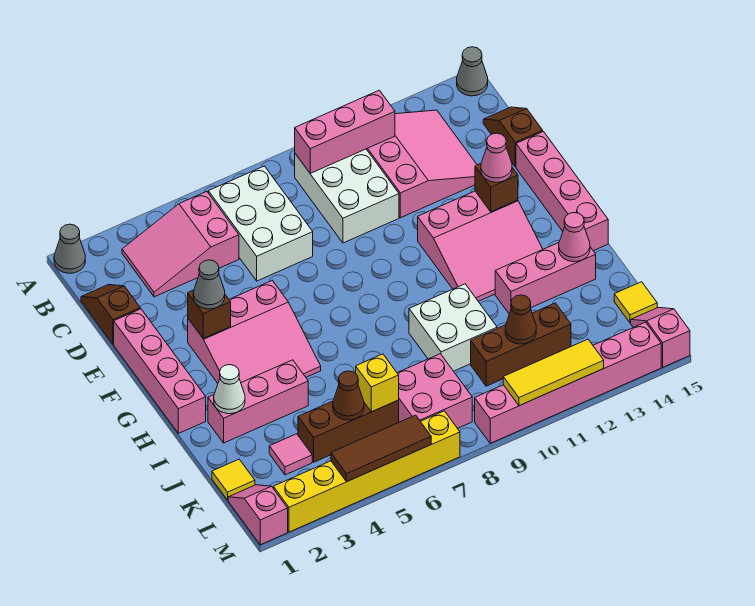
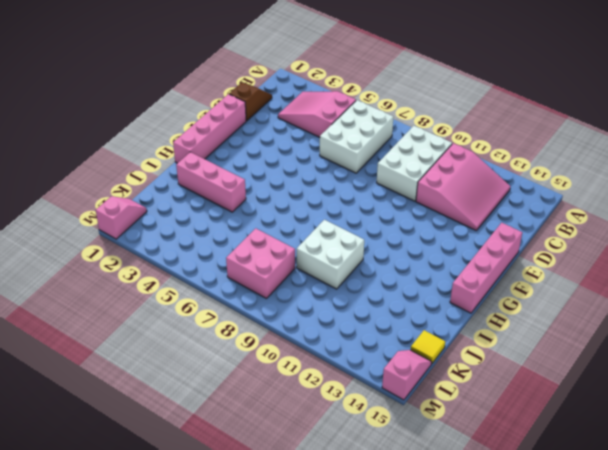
none -> grey cone A1 level 1
none -> grey cone A15 level 1
none -> brown slope C15:D15 level 1 top D
none -> pink slope F3:H5 level 1 top F

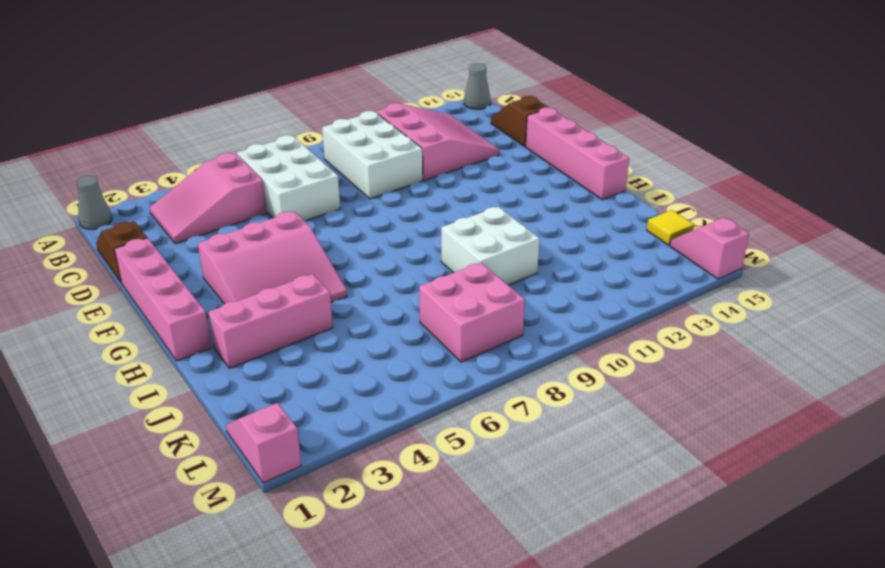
none -> pink slope F11:H13 level 1 top F
none -> pink brick I12:I14 level 1
none -> yellow tile K1 level 1
none -> pink tile K3 level 1

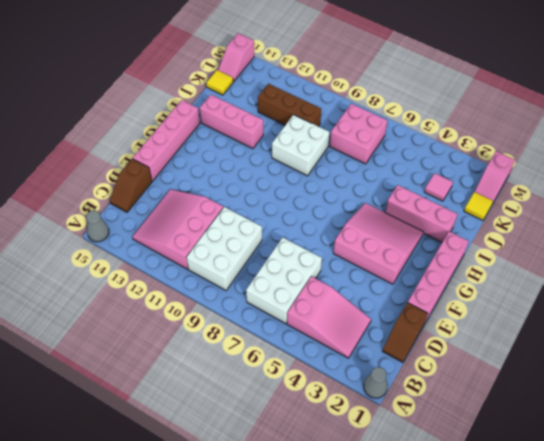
none -> pink slope F11:H13 level 1 top F
none -> brown brick K4:K6 level 1
none -> yellow brick M2:M7 level 1
none -> pink brick M9:M14 level 1

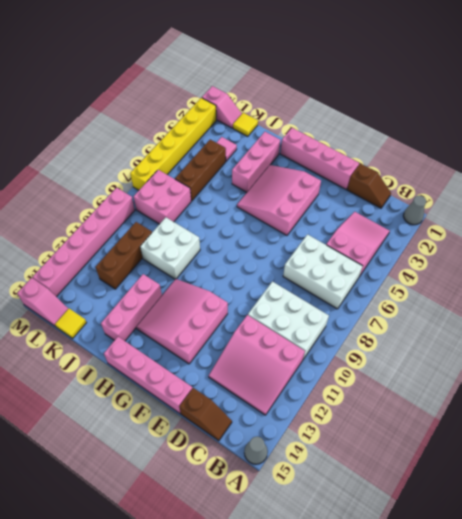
none -> pink brick B9:B11 level 2
none -> brown brick F3 level 2
none -> brown brick F13 level 2
none -> white cone I2 level 2

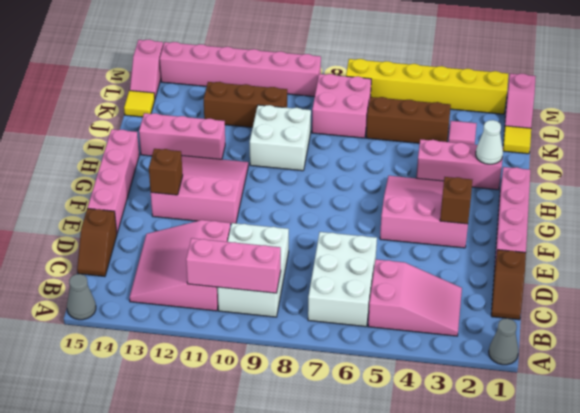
none -> pink cone I14 level 2
none -> brown cone K5 level 2
none -> yellow brick K6 level 2
none -> brown cone K11 level 2

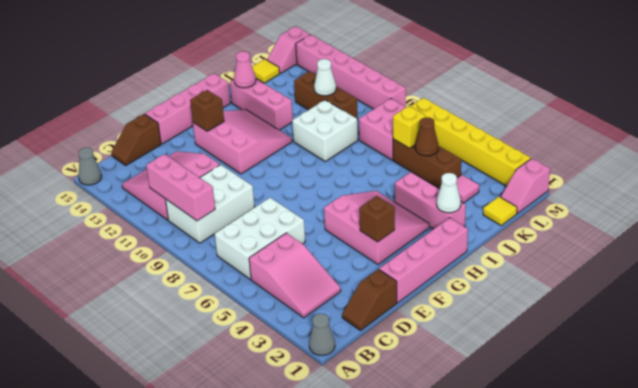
white cone K11 level 2 -> brown cone K11 level 2
none -> brown tile M4:M6 level 2
none -> yellow tile M10:M12 level 2
none -> grey cone F3 level 3
none -> pink cone F13 level 3

